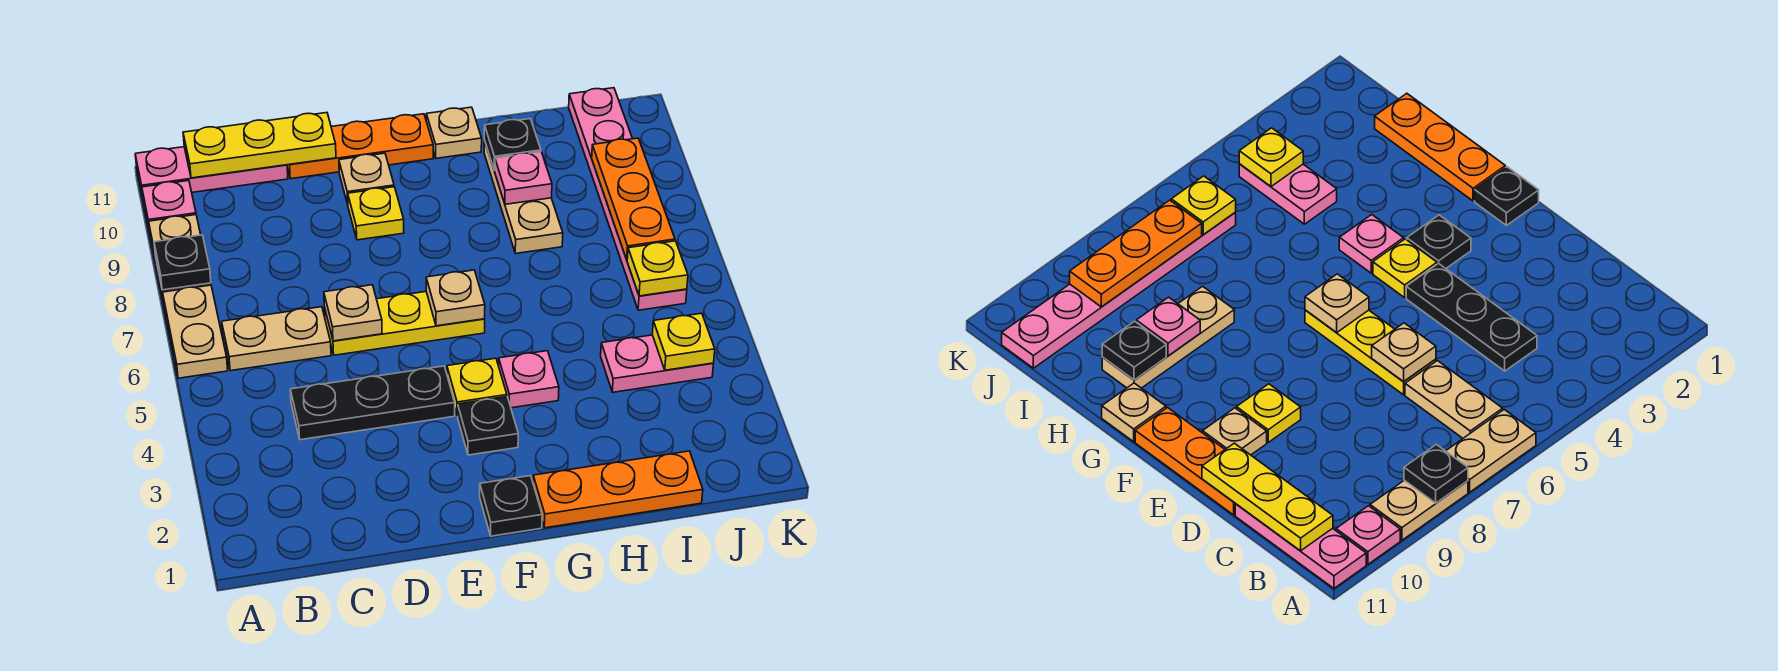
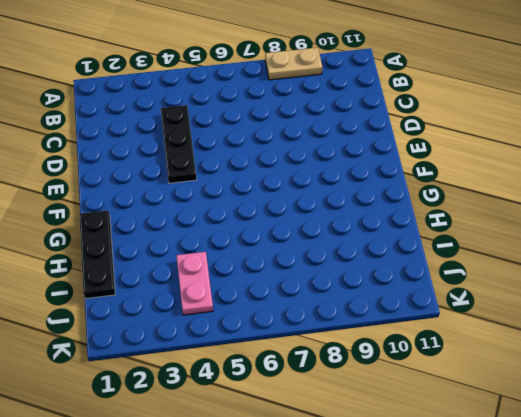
black plate G1:I1 level 1 -> orange plate G1:I1 level 1
none -> tan plate A6:A7 level 1
none -> pink plate A10 level 1
none -> pink plate A11:C11 level 1

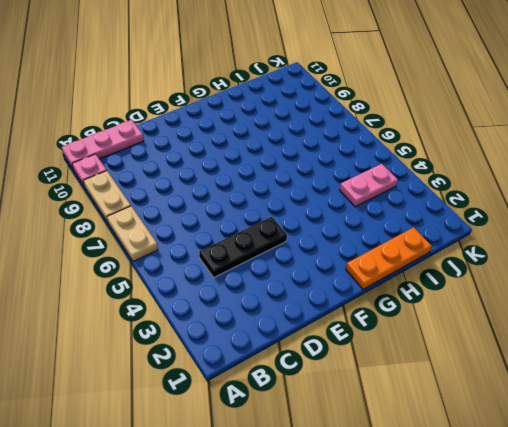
none -> tan plate B6:C6 level 1
none -> yellow plate D6:F6 level 1
none -> orange plate D11:F11 level 1

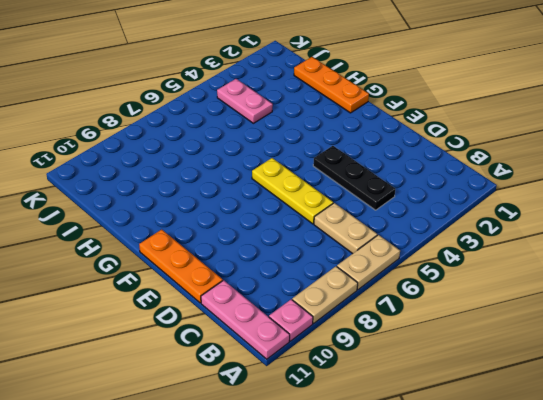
none -> yellow plate E9 level 1
none -> tan plate E10 level 1
none -> black plate F1 level 1

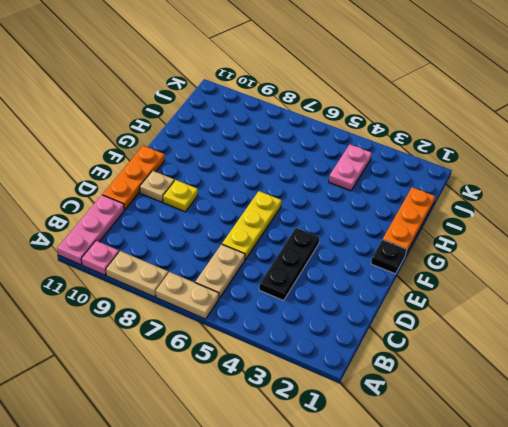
none -> black plate F3 level 1
none -> yellow plate F4 level 1
none -> pink plate G4 level 1

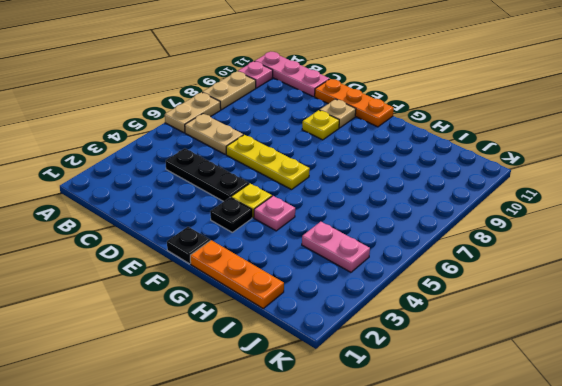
none -> tan plate G11 level 1
none -> tan plate H8:H10 level 1
none -> pink plate J6:J11 level 1

